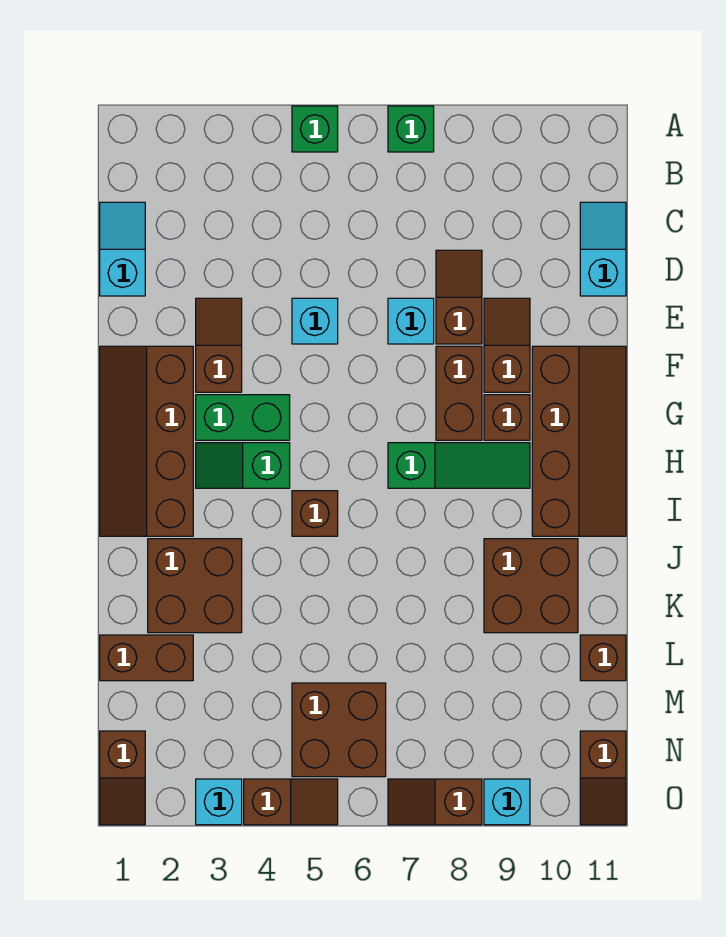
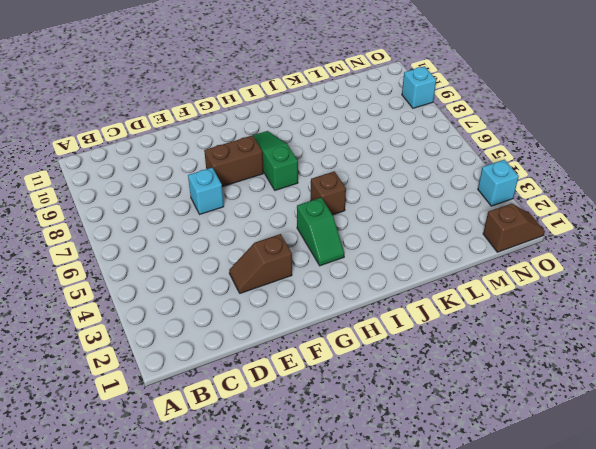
none -> green brick A5 level 1
none -> green brick A7 level 1
none -> cyan slope C1:D1 level 1 top D

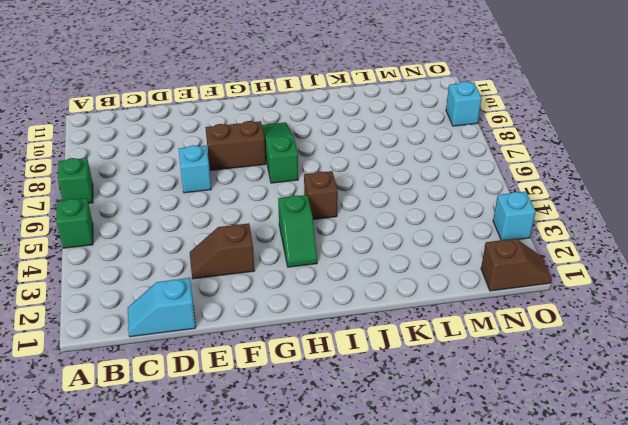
none -> cyan slope C11:D11 level 1 top D
none -> brown slope D8:E8 level 1 top E
none -> cyan brick E5 level 1

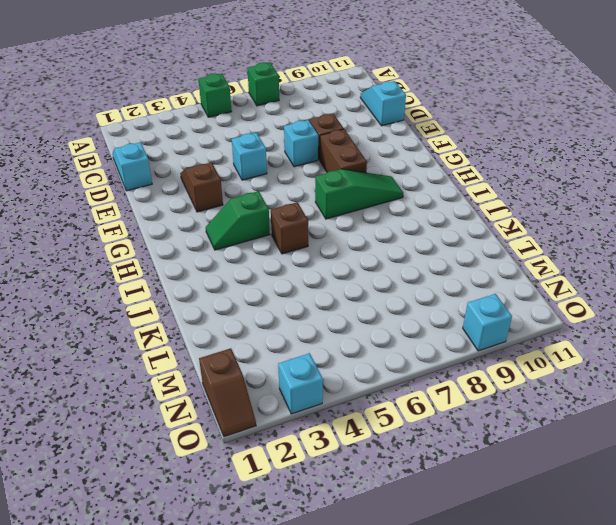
none -> brown slope E9:F9 level 1 top F
none -> brown slope F1:I2 level 1 top 2
none -> brown slope F10:I11 level 1 top 10

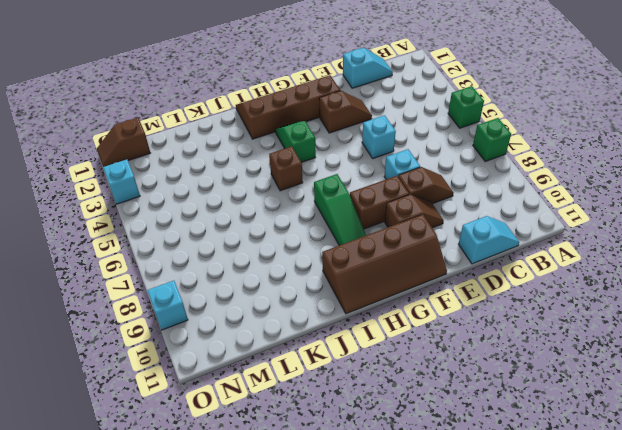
none -> green brick G3:G4 level 1
none -> brown brick G9 level 1
none -> brown brick J2:K3 level 1

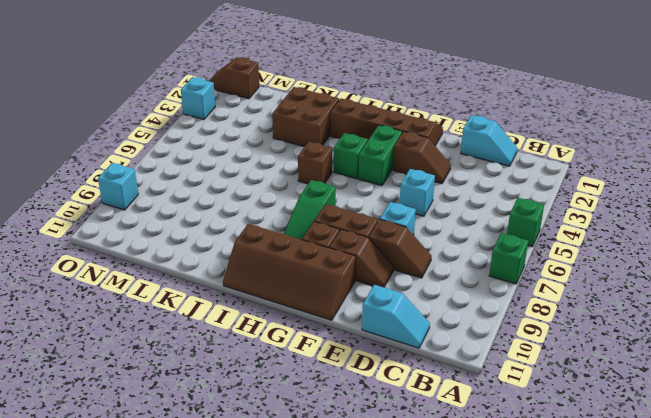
none -> brown brick J9:K10 level 1
none -> brown brick L1:L2 level 1
none -> brown brick L11 level 1

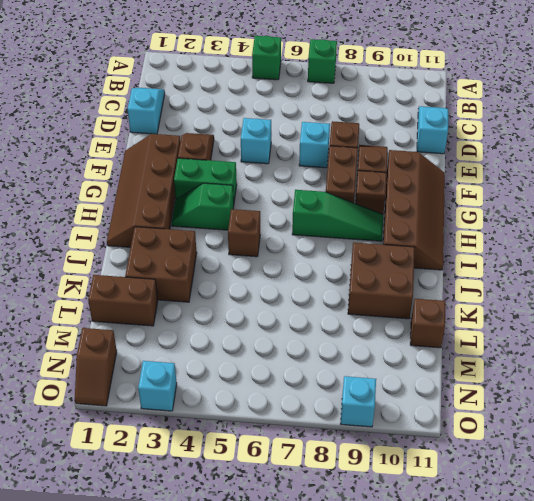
none -> brown brick M5:N6 level 1
none -> brown slope N11:O11 level 1 top N
none -> brown slope O4:O5 level 1 top 4

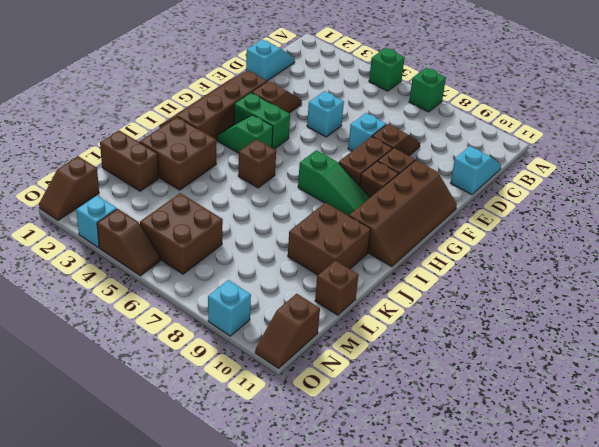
none -> brown slope O7:O8 level 1 top 8

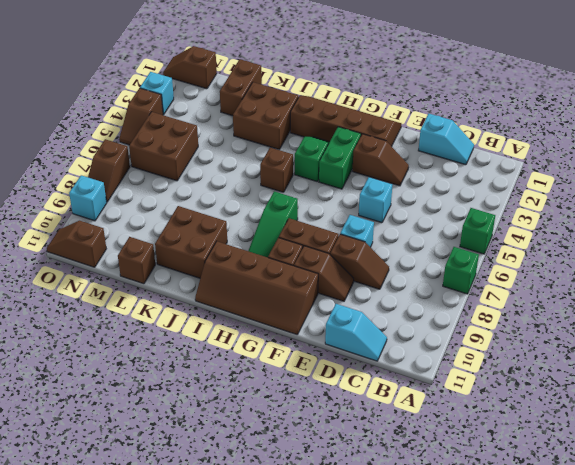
brown slope O7:O8 level 1 top 7 -> brown slope O7:O8 level 1 top 8

